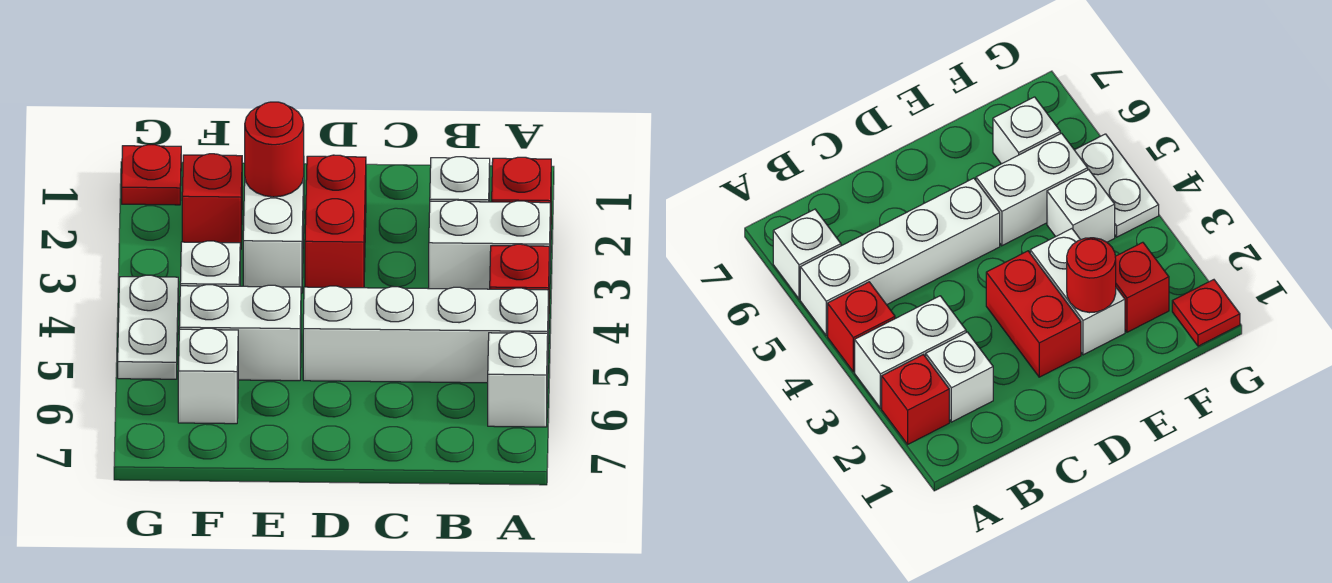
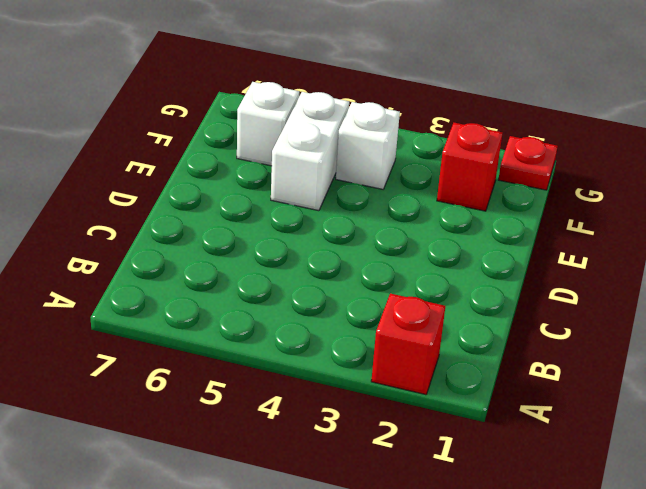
none -> white brick A3:B3 level 1
none -> red brick A4 level 1
none -> white brick A5:D5 level 1

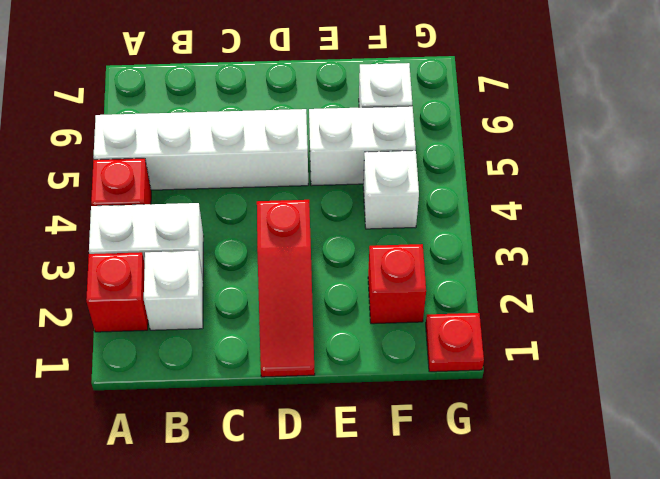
red slope D1:D3 level 1 top 3 -> red brick D2:D3 level 1
none -> white brick A6 level 1
none -> white brick E2:E3 level 1
none -> white plate G4:G5 level 1

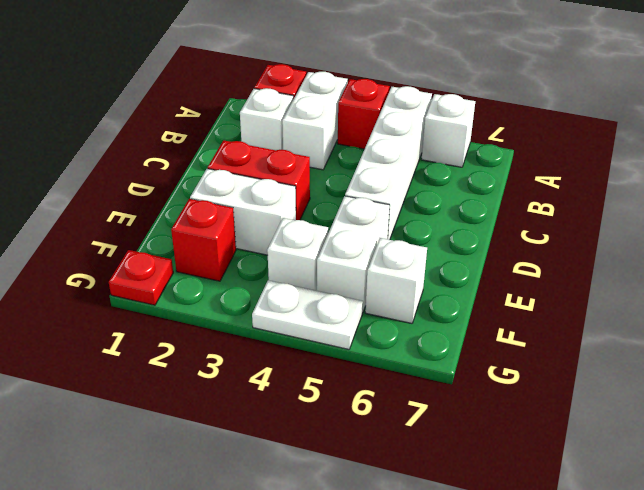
none -> red round brick E2 level 2

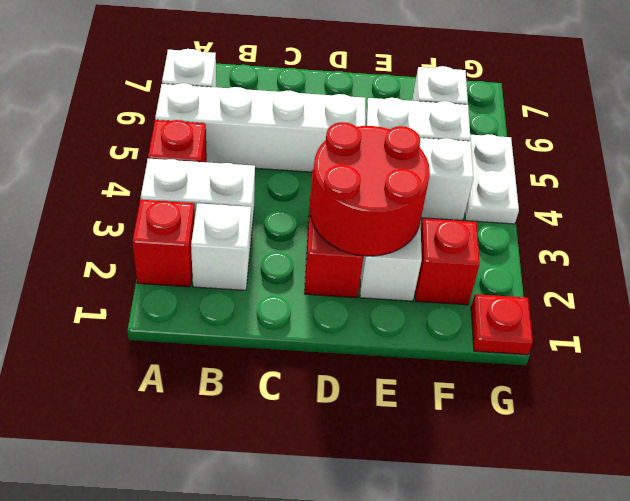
red round brick D2:E3 level 2 -> red round brick E2 level 2

